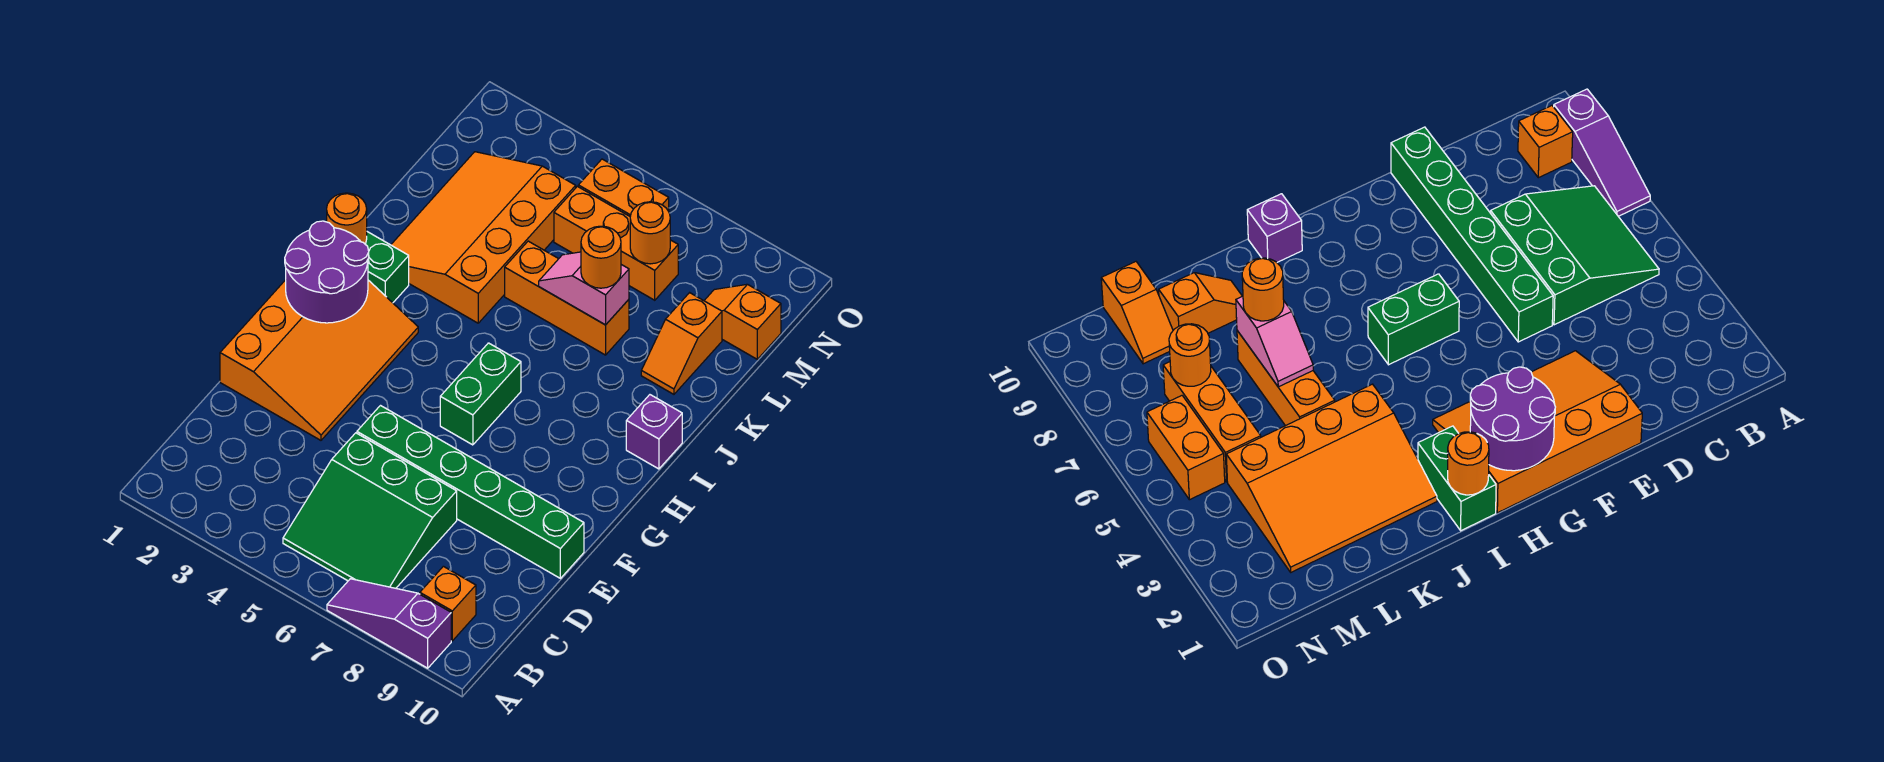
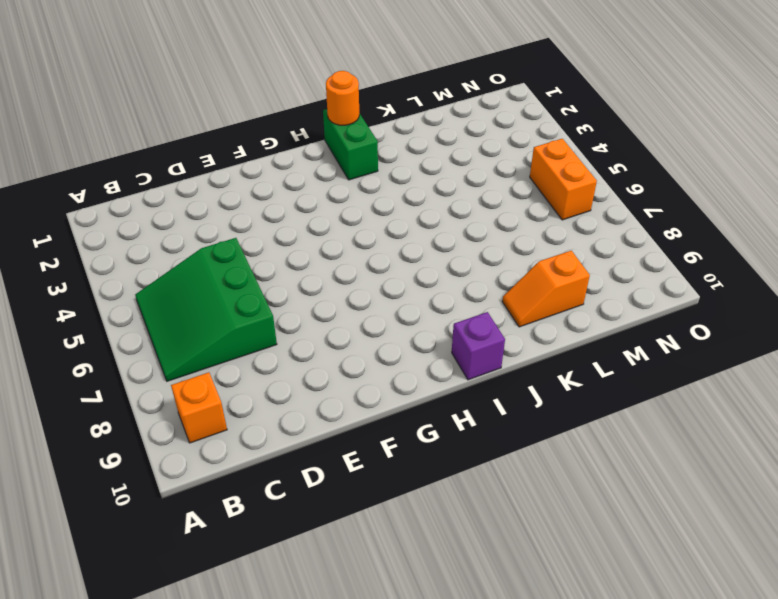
none -> purple slope A7:A9 level 1 top 9
none -> orange slope E1:H3 level 1 top 1
none -> green brick E5:E10 level 1

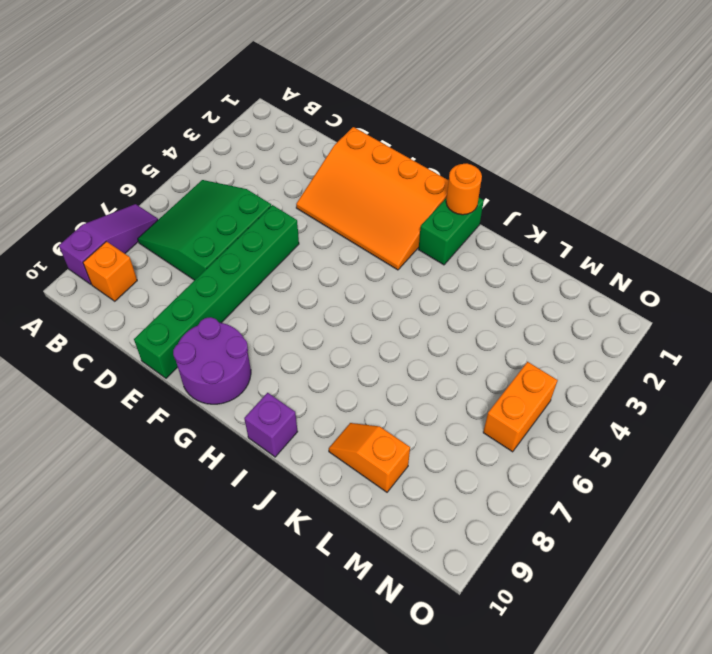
purple round brick F9:G10 level 1 -> purple round brick G1:H2 level 2
none -> green brick G6:H6 level 1
none -> orange slope J2:M4 level 1 top 4
none -> orange brick K5:K7 level 1

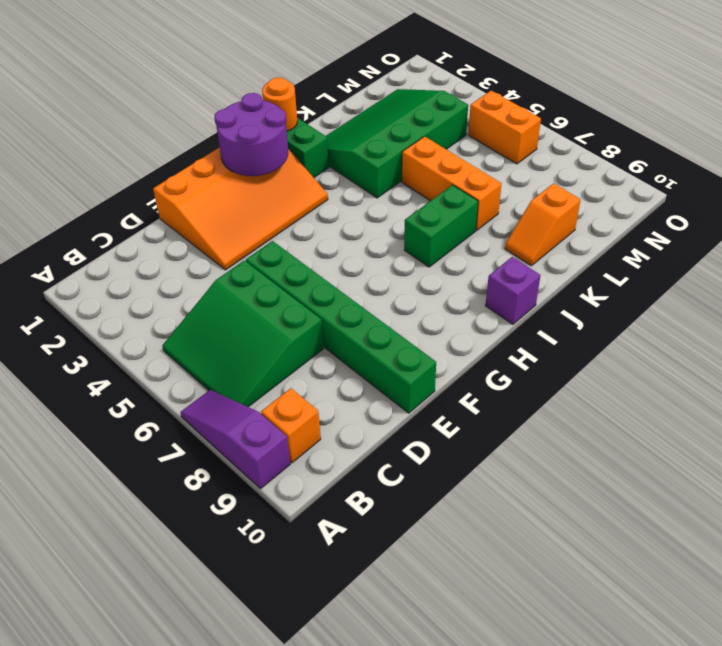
green brick I7:J7 level 1 -> green brick G6:H6 level 1
green slope J2:M4 level 1 top 4 -> orange slope J2:M4 level 1 top 4
none -> orange brick M5:M7 level 1
none -> orange slope M9:M10 level 1 top 10
none -> pink slope K6:K7 level 2 top 7

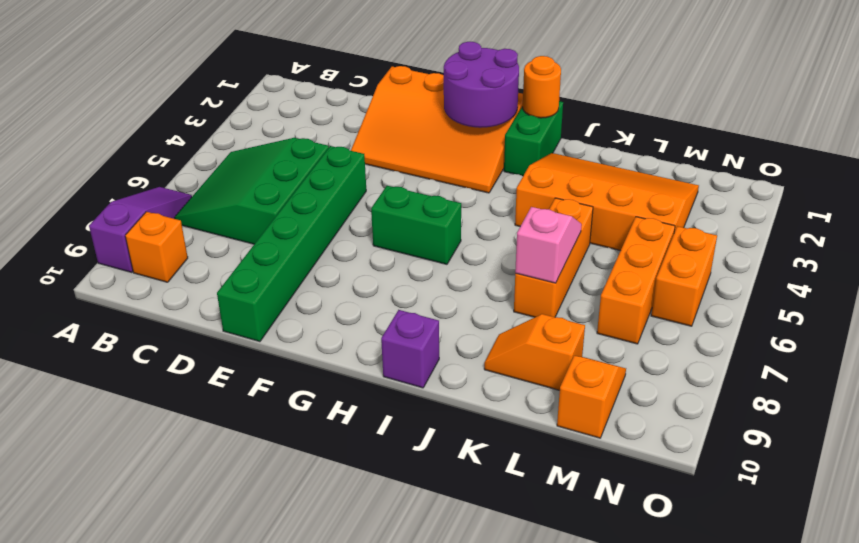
none -> orange round brick M7 level 2
none -> orange round brick K7 level 3

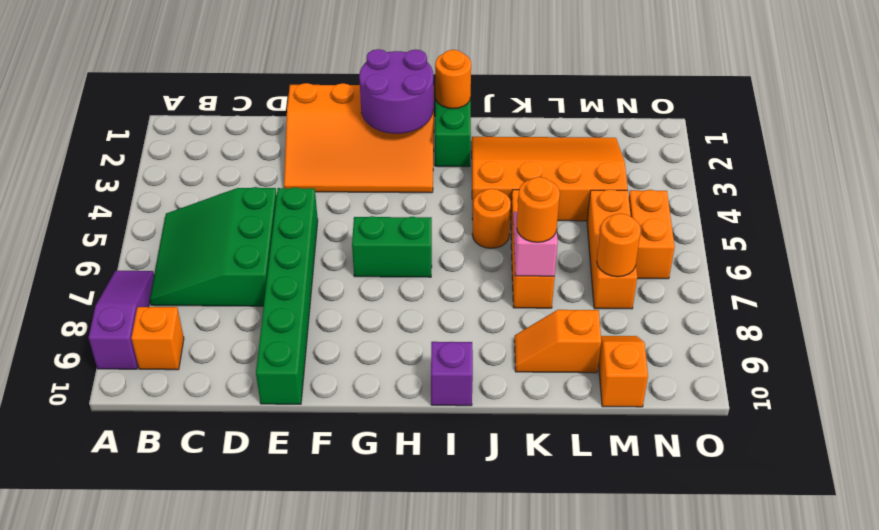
orange round brick J5 level 1 -> none

